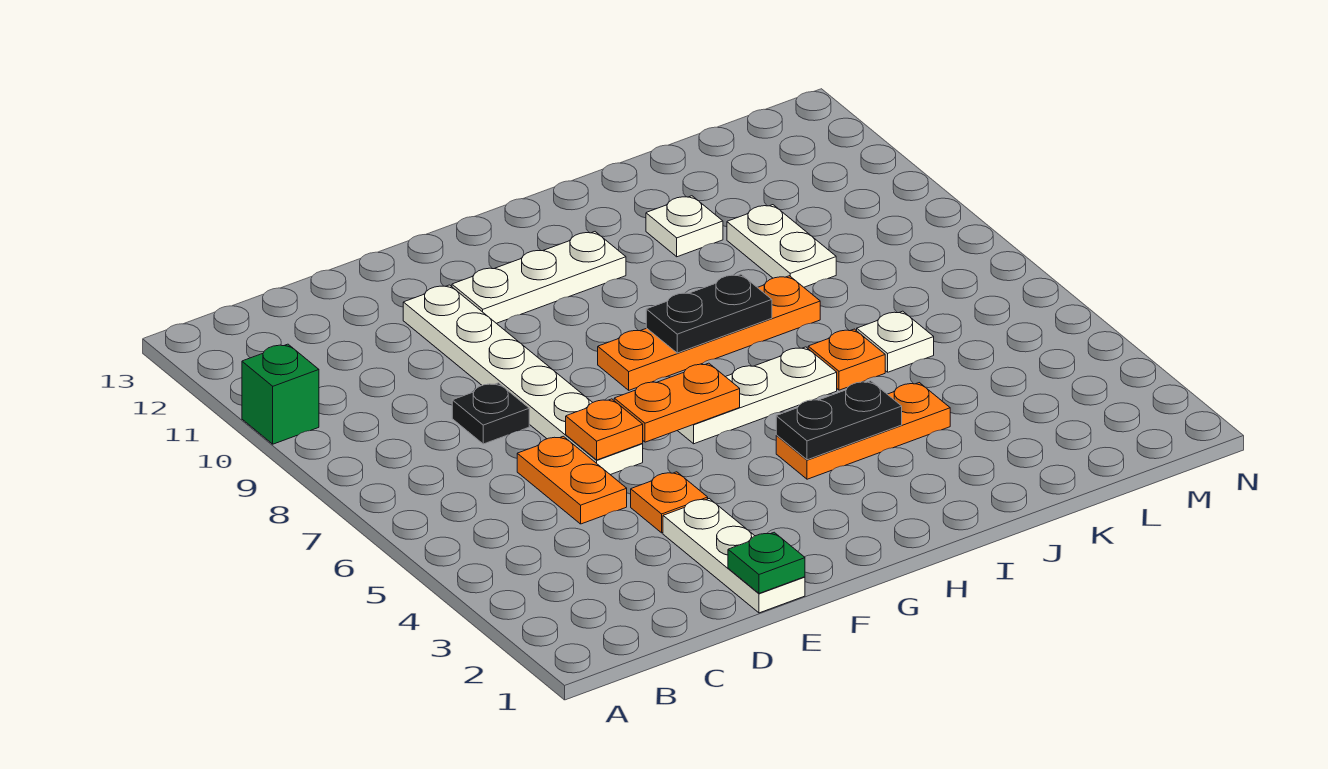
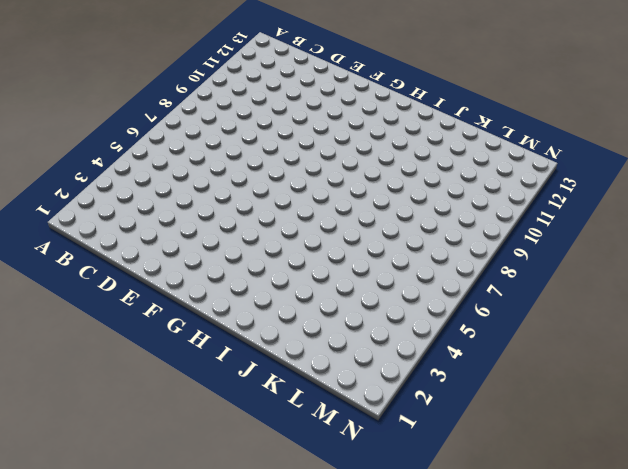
none -> green brick A10 level 1
none -> orange plate D5:D6 level 1
none -> black plate D8 level 1

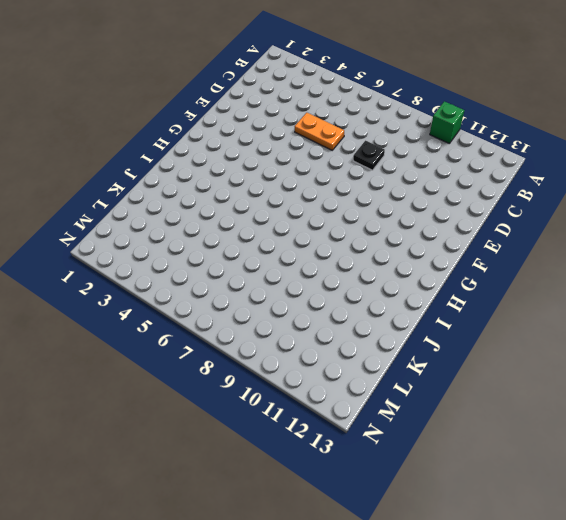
none -> white plate E1:E3 level 1
none -> orange plate E4 level 1
none -> white plate E6:E11 level 1

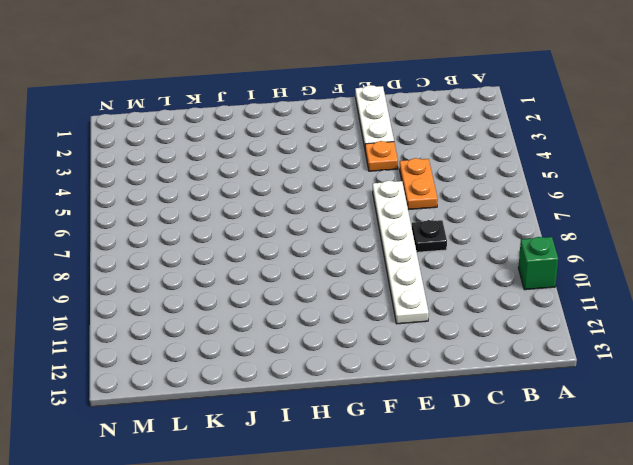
none -> white plate F11:H11 level 1
none -> white plate G6:I6 level 1
none -> orange plate G8:J8 level 1

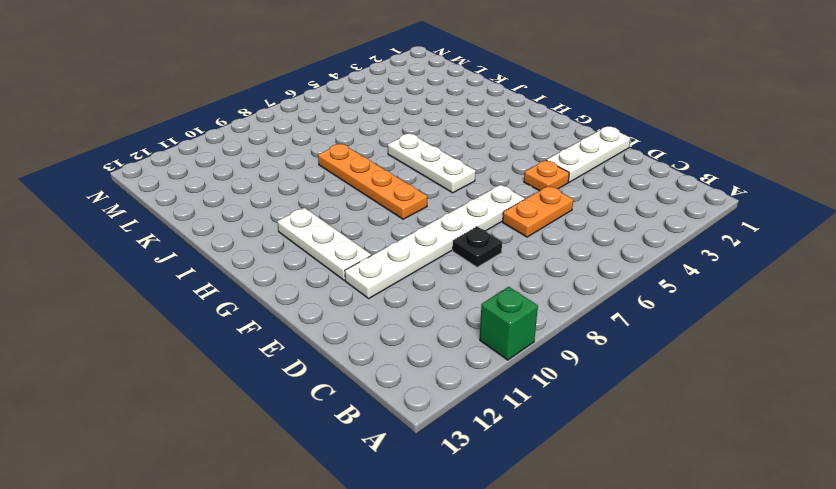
none -> orange plate H4:J4 level 1
none -> orange plate J6 level 1
none -> white plate J11 level 1

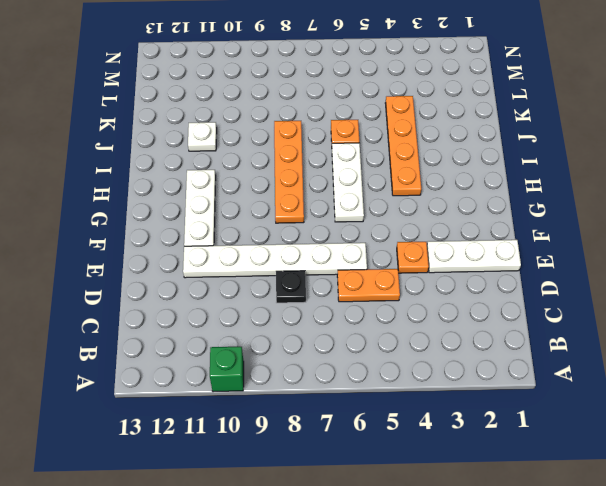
orange plate H4:K4 level 1 -> orange plate H4:J4 level 1
none -> white plate K6 level 1
none -> white plate K9:K10 level 1
none -> green plate E1 level 2

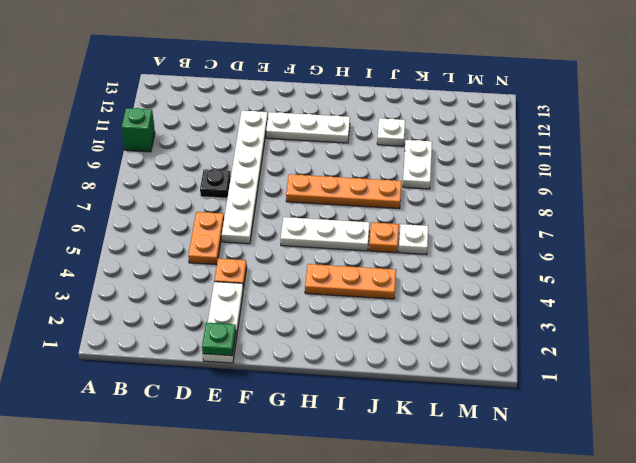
none -> orange plate E6 level 2
none -> orange plate F6:G6 level 2
none -> black plate H4:I4 level 2

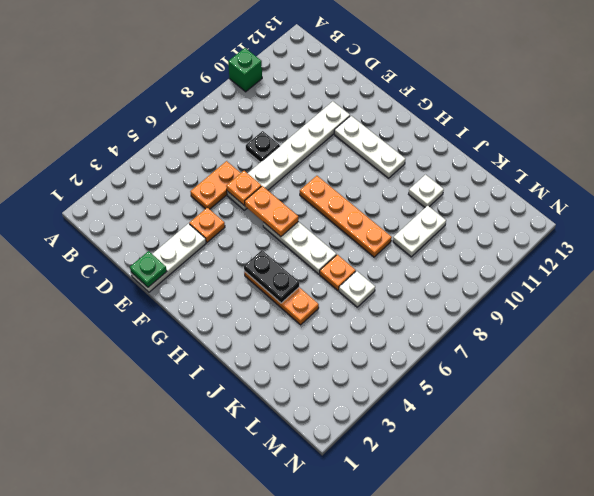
none -> black plate H8:I8 level 2

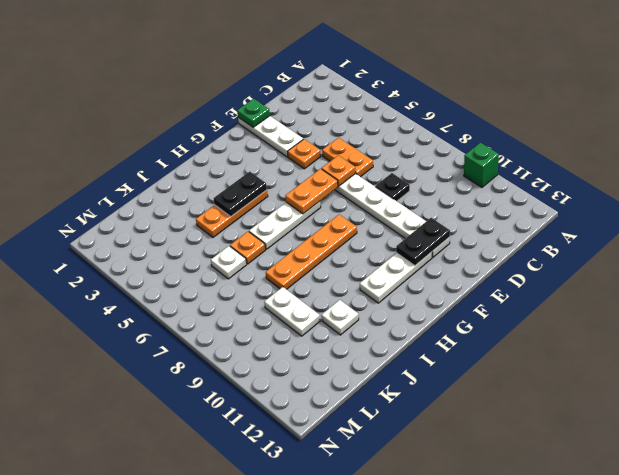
black plate E11:F11 level 2 -> black plate H8:I8 level 2

